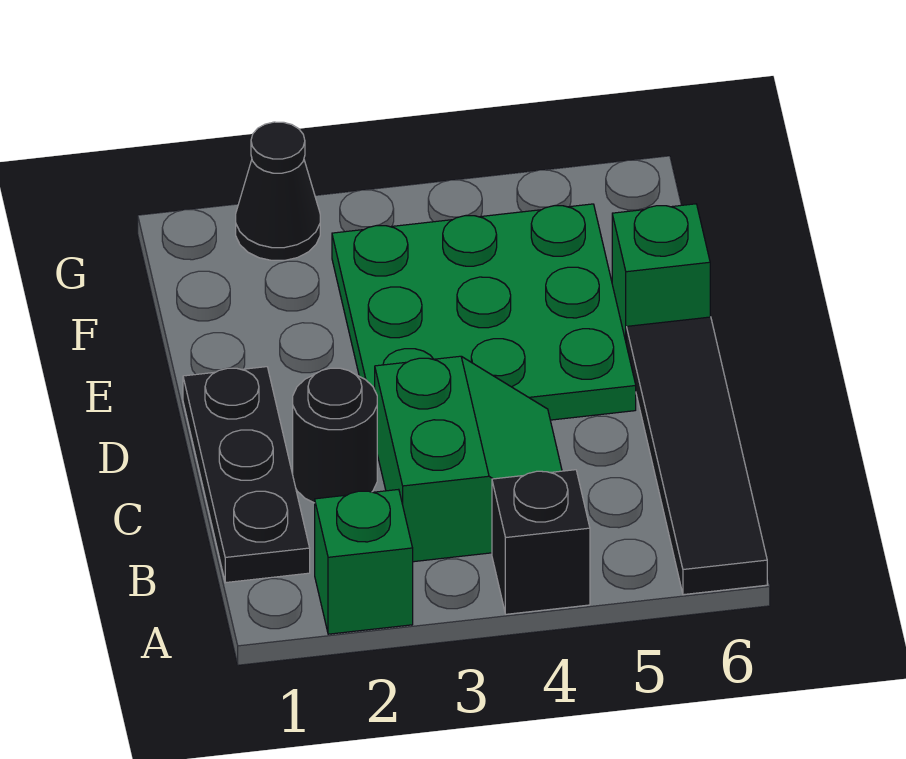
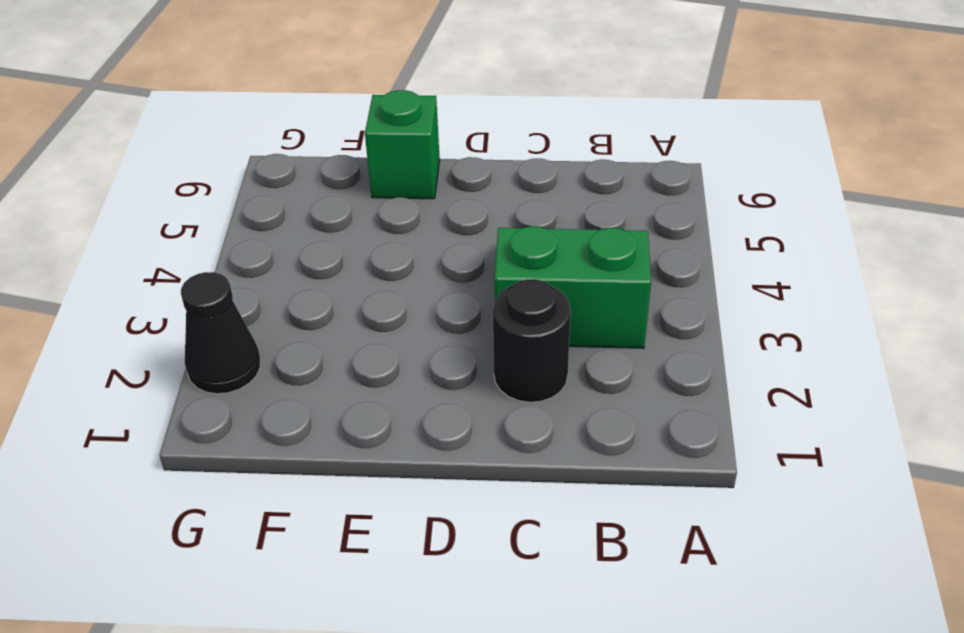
none -> green brick A2 level 1
none -> black brick A4 level 1

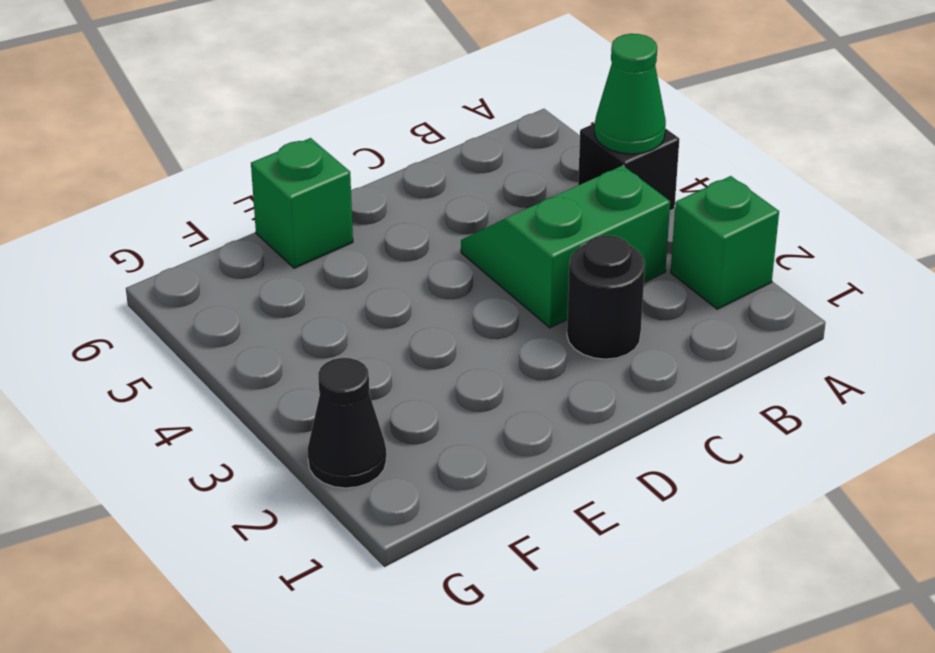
green cone A4 level 2 -> none
none -> black tile A6:D6 level 1
none -> black plate B1:D1 level 1

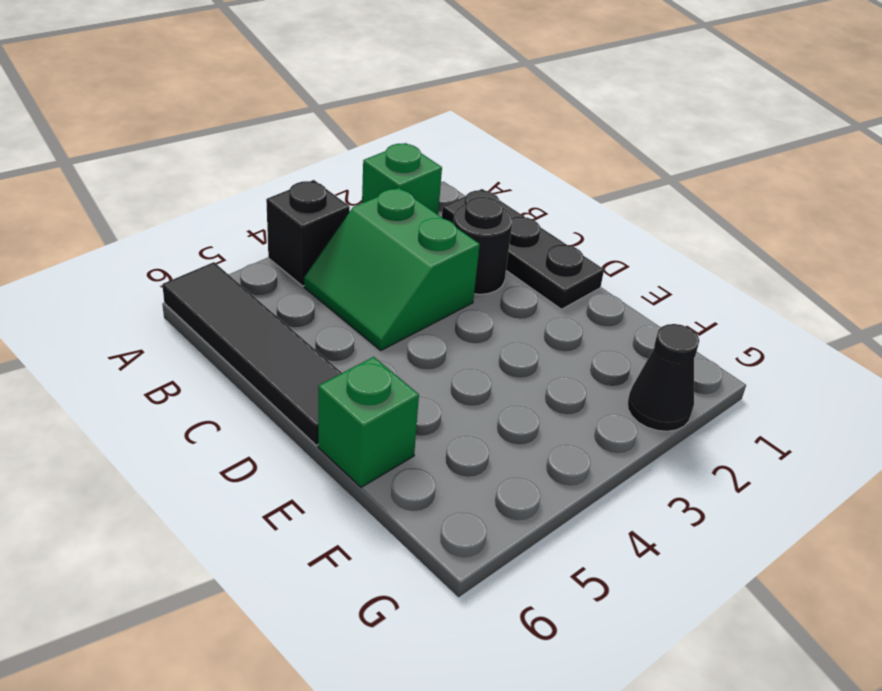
none -> green plate D3:F5 level 1

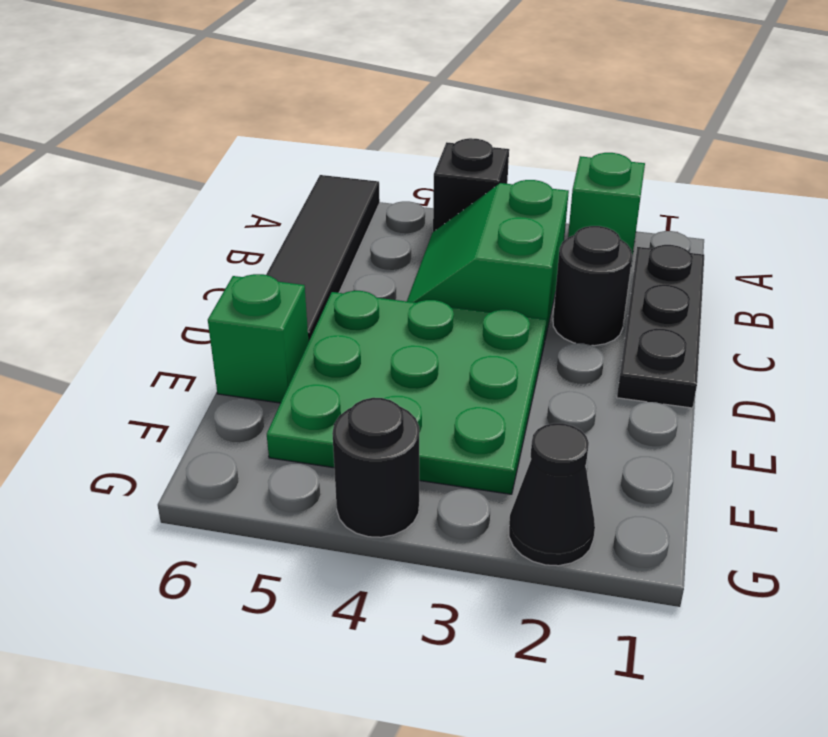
black round brick G4 level 1 -> none

